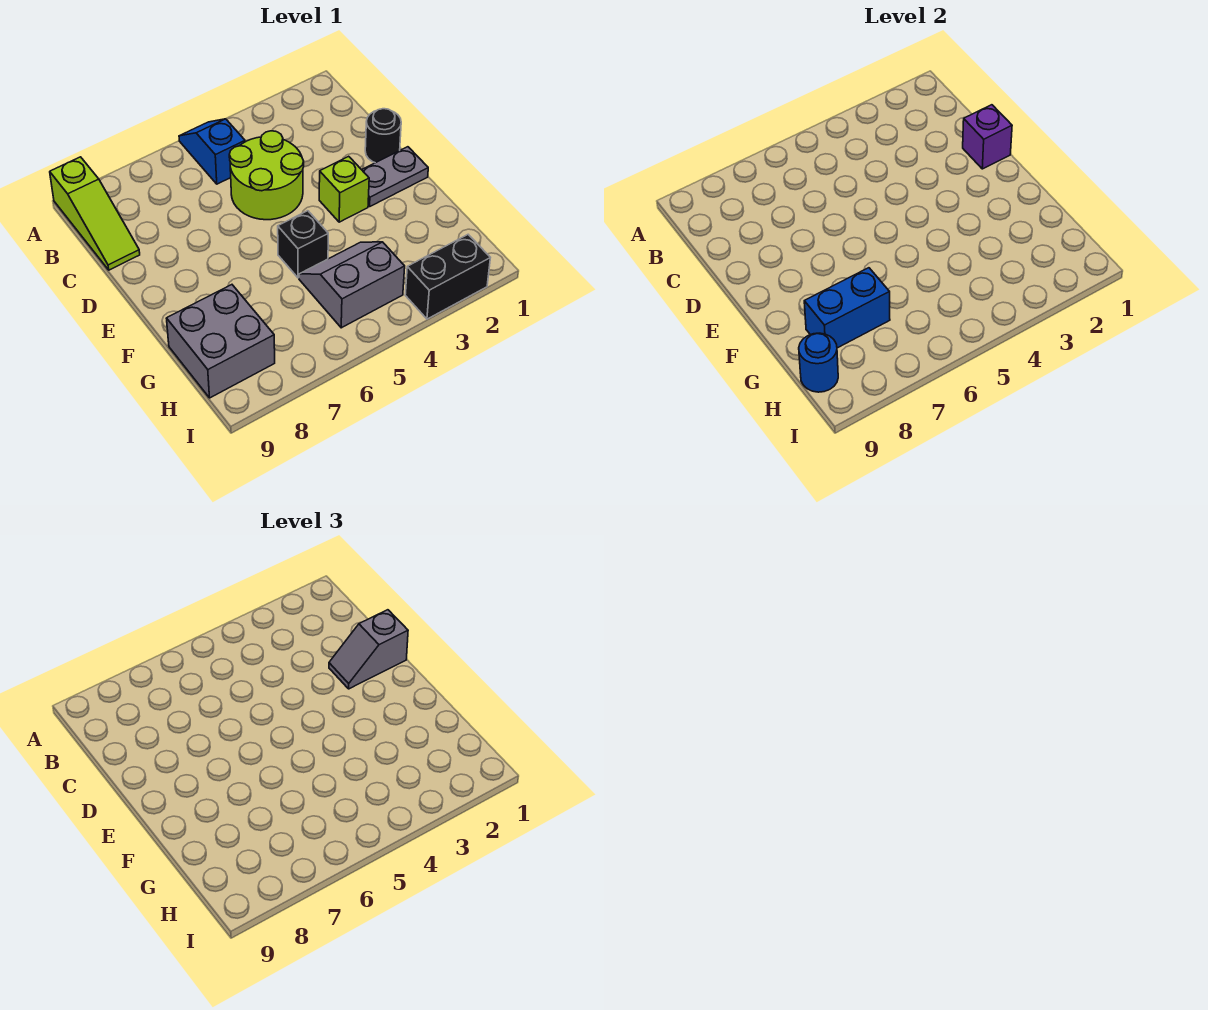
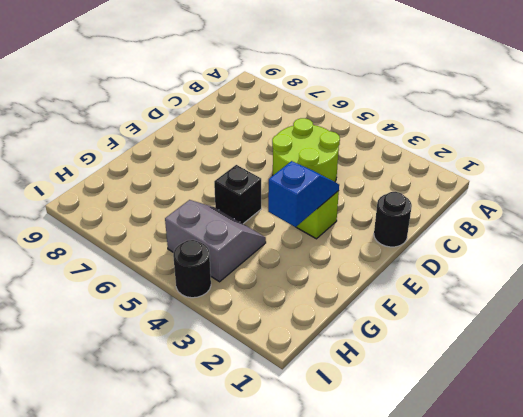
blue slope E3:F3 level 2 top F -> blue slope A5:B5 level 1 top B
black round brick I4 level 1 -> none
none -> lime slope A9:C9 level 1 top A
none -> grey plate E1:E2 level 1
none -> grey brick G8:H9 level 1

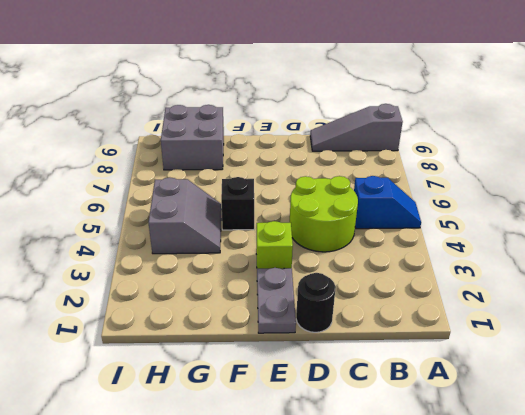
grey slope A9:C9 level 1 top A -> lime slope A9:C9 level 1 top A
none -> black brick I2:I3 level 1
none -> purple brick D1 level 2
none -> blue brick G7:G8 level 2

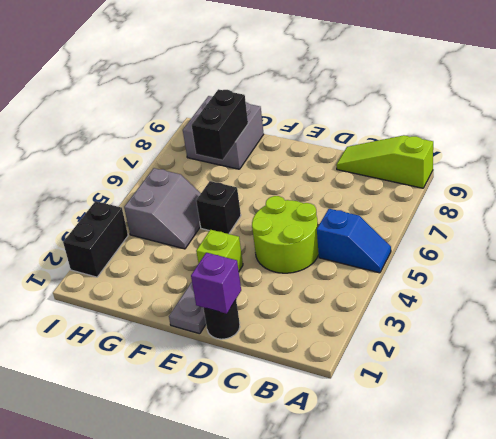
black brick G7:G8 level 2 -> blue brick G7:G8 level 2
none -> blue round brick H9 level 2
none -> grey slope D1:D2 level 3 top 1

